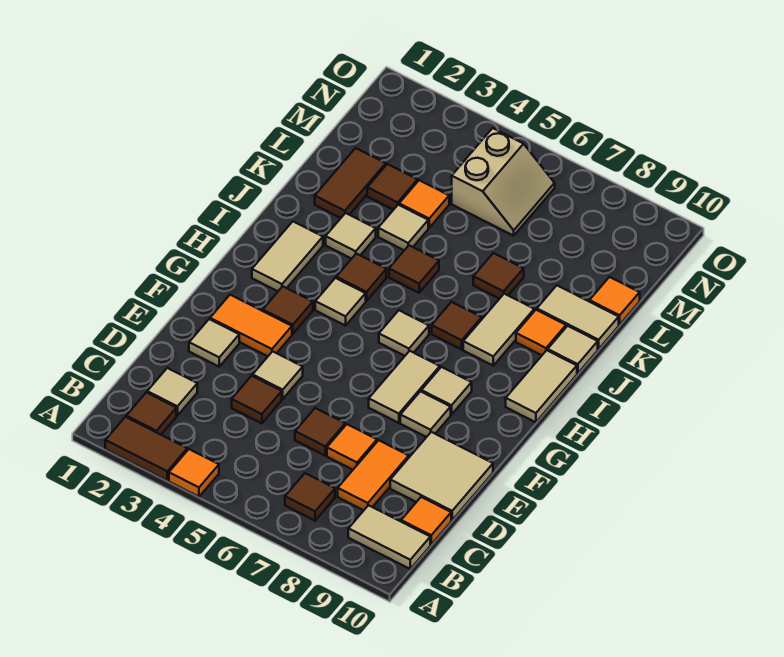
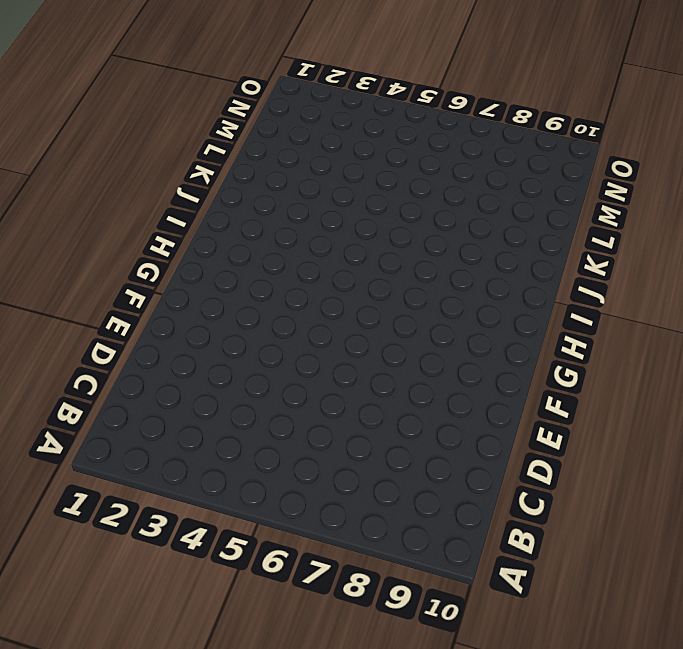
none -> brown tile A2:A3 level 1
none -> orange tile A4 level 1
none -> brown tile B2 level 1
none -> brown tile B7 level 1

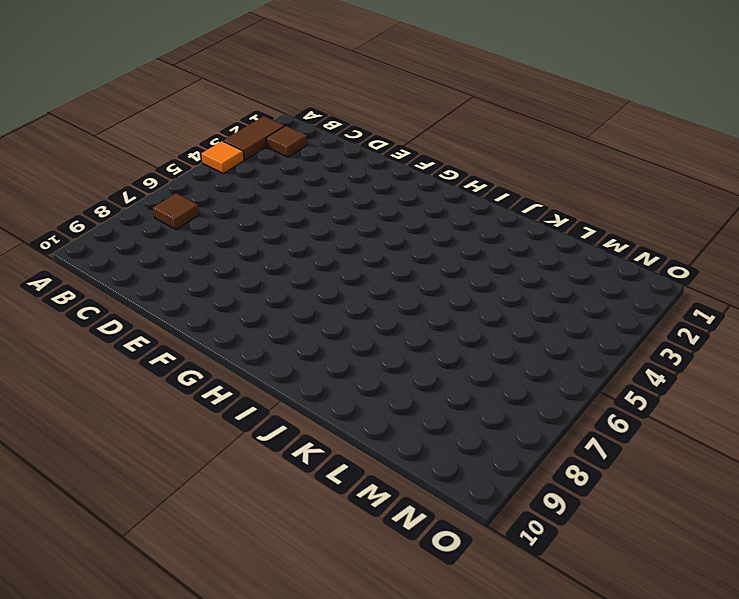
none -> tan tile B9:B10 level 1
none -> tan tile C2 level 1
none -> orange tile C8:D8 level 1
none -> orange tile C10 level 1

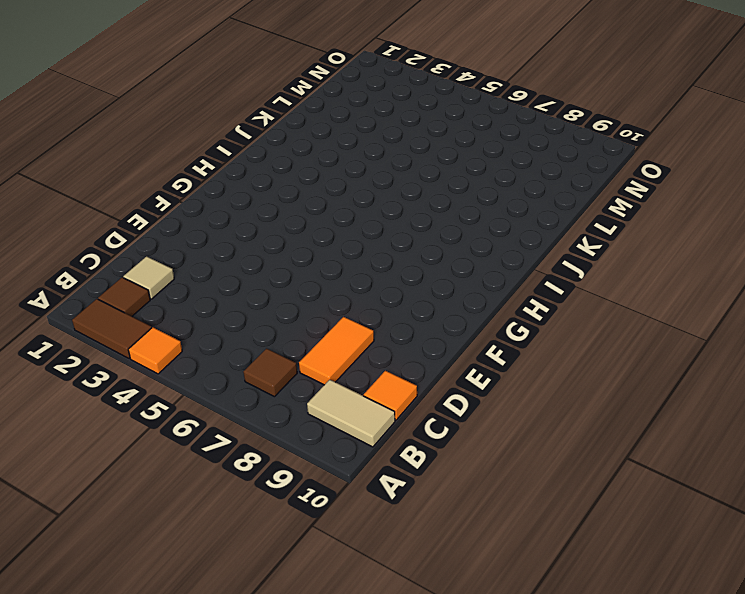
none -> brown tile D4 level 1
none -> brown tile D6 level 1
none -> orange tile D7 level 1
none -> tan tile D9:E10 level 1

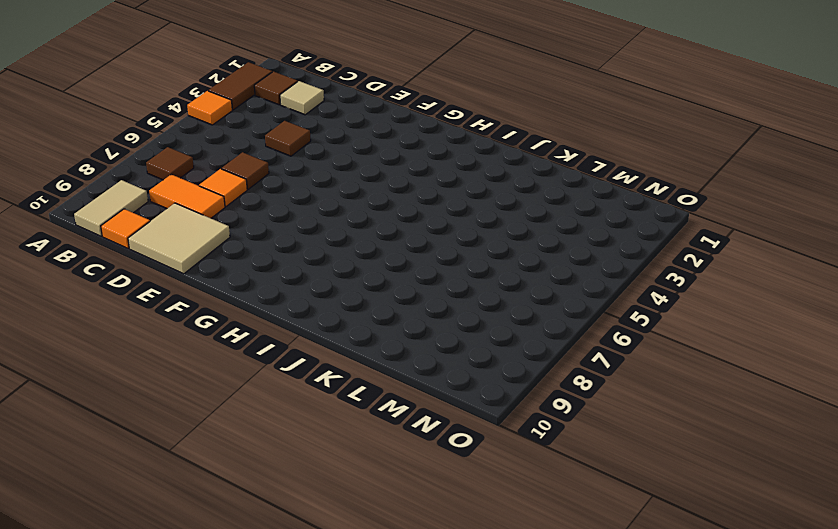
none -> tan tile E2 level 1
none -> tan tile E4 level 1
none -> orange tile F2:F3 level 1
none -> tan tile F7:G7 level 1

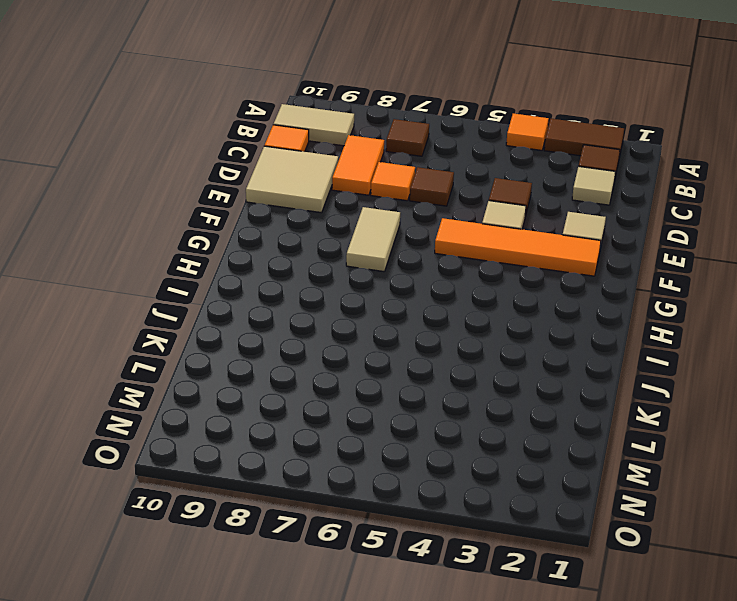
orange tile F2:F5 level 1 -> orange tile F2:F3 level 1
none -> tan tile F8 level 1
none -> brown tile G3 level 1
none -> tan tile G8 level 1
none -> tan tile H2:I2 level 1

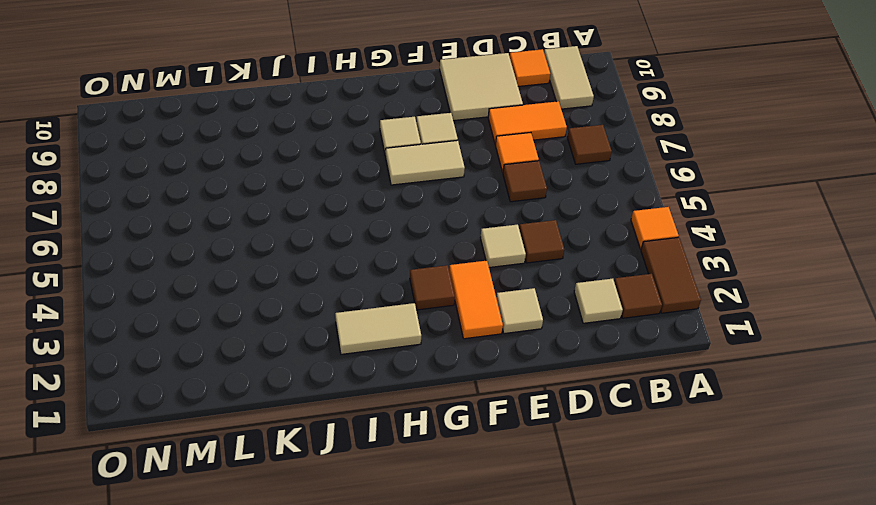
none -> tan tile H4 level 1
none -> tan tile H6 level 1
none -> tan tile H10:I10 level 1
none -> brown tile I4 level 1

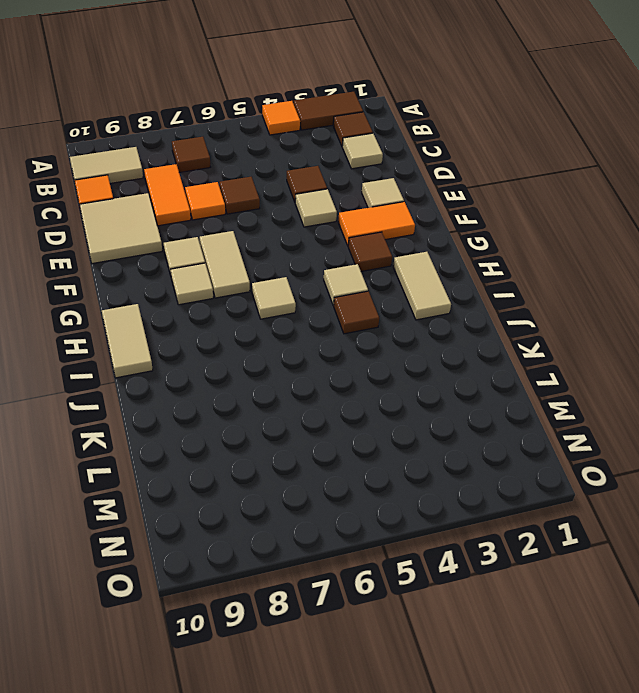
none -> brown tile I7 level 1
none -> tan tile I8:J8 level 1
none -> tan tile J3 level 1
none -> brown tile J5 level 1

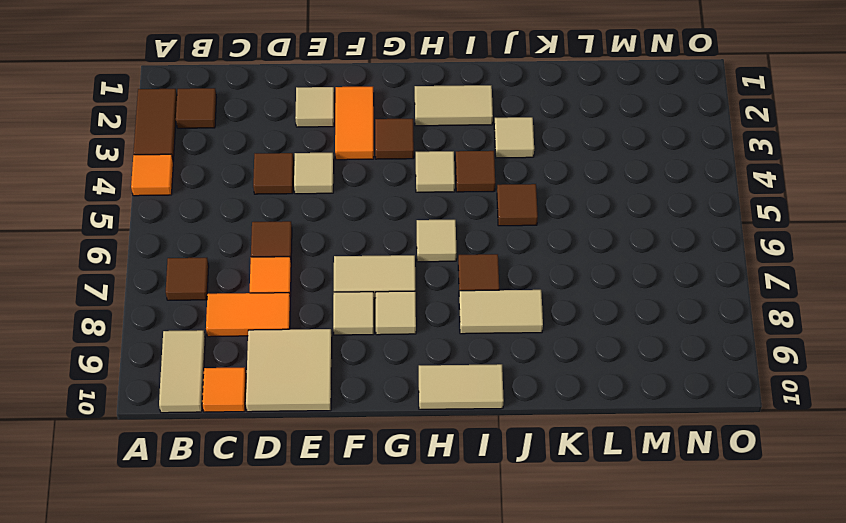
none -> tan tile C2 level 1
none -> orange tile J9 level 1
none -> tan tile J10 level 1
none -> brown tile K2:L2 level 1

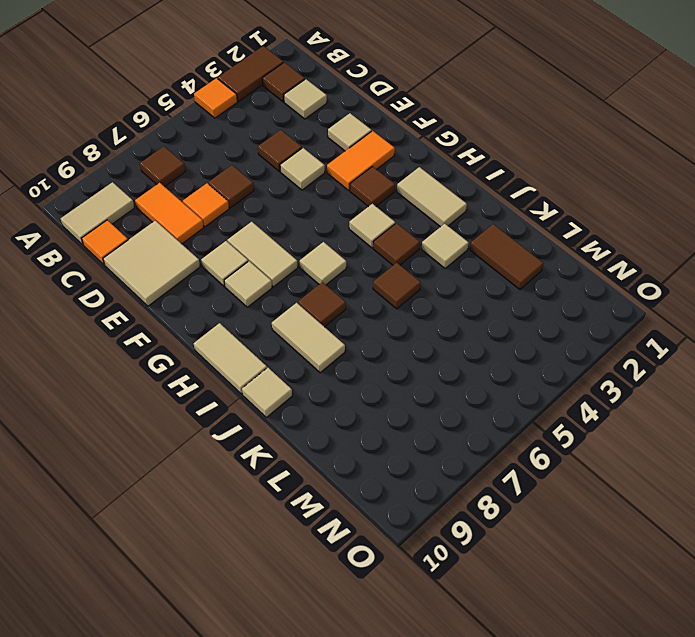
none -> orange tile J9 level 1
none -> tan tile K4 level 1
none -> brown tile K7 level 1
none -> tan tile K9:K10 level 1

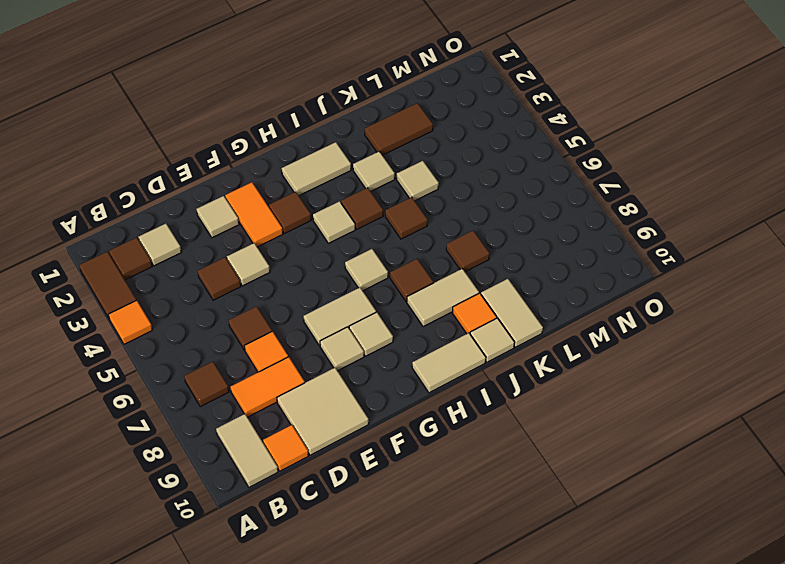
none -> brown tile L3 level 1
none -> orange tile L4 level 1
none -> orange tile L10 level 1
none -> tan slope M5:N6 level 1 top 5

